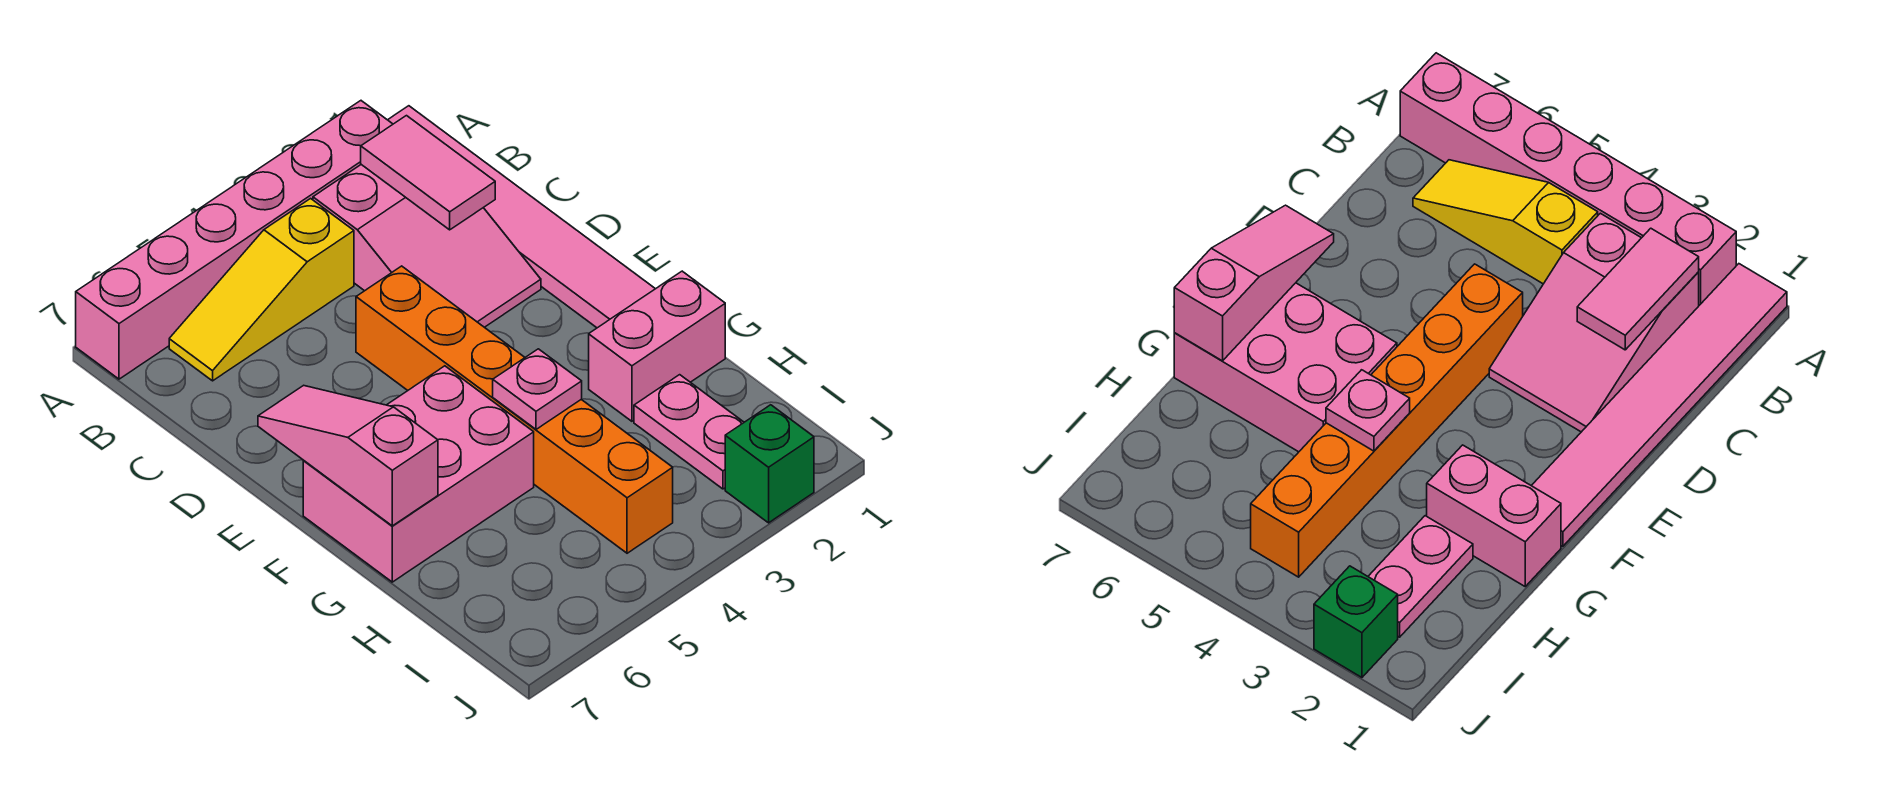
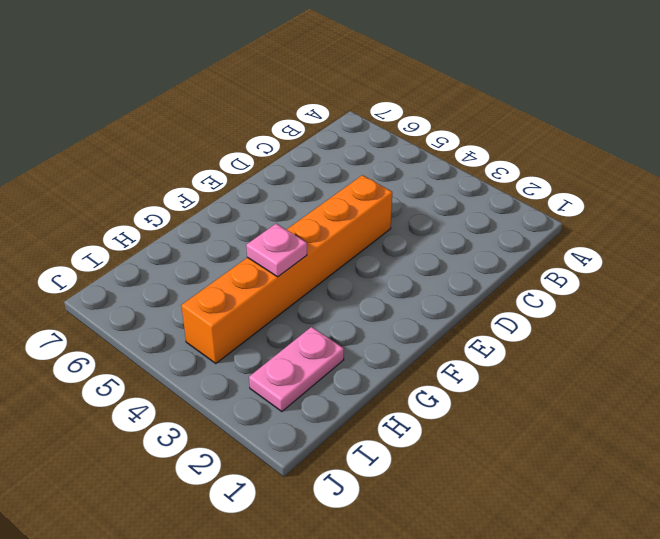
none -> pink tile A1:F1 level 1
none -> pink brick A2:A7 level 1
none -> pink slope B2:D3 level 1 top B

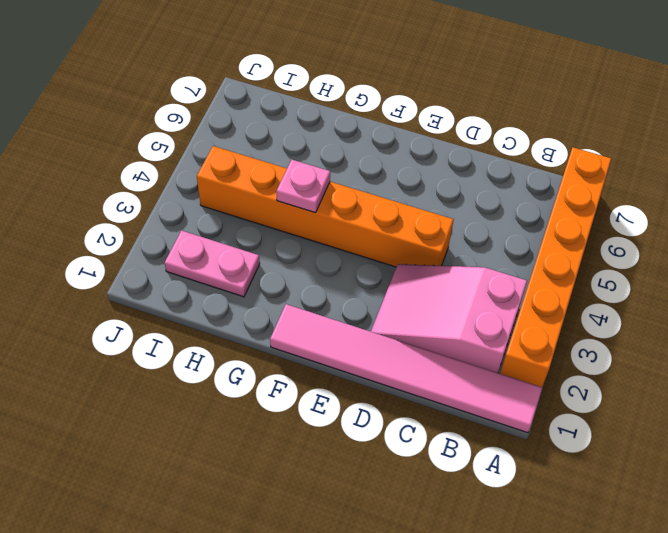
orange brick A2:A7 level 1 -> pink brick A2:A7 level 1
none -> yellow slope B4:B6 level 1 top 4
none -> pink brick F5:G7 level 1
none -> pink brick G1:G2 level 1

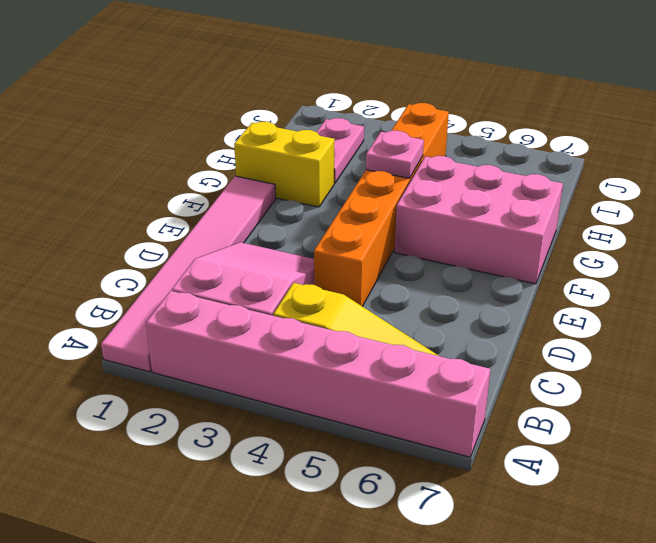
yellow brick G1:G2 level 1 -> pink brick G1:G2 level 1
none -> green brick J2 level 1
none -> pink tile B2:C2 level 2
none -> pink slope E7:G7 level 2 top G

